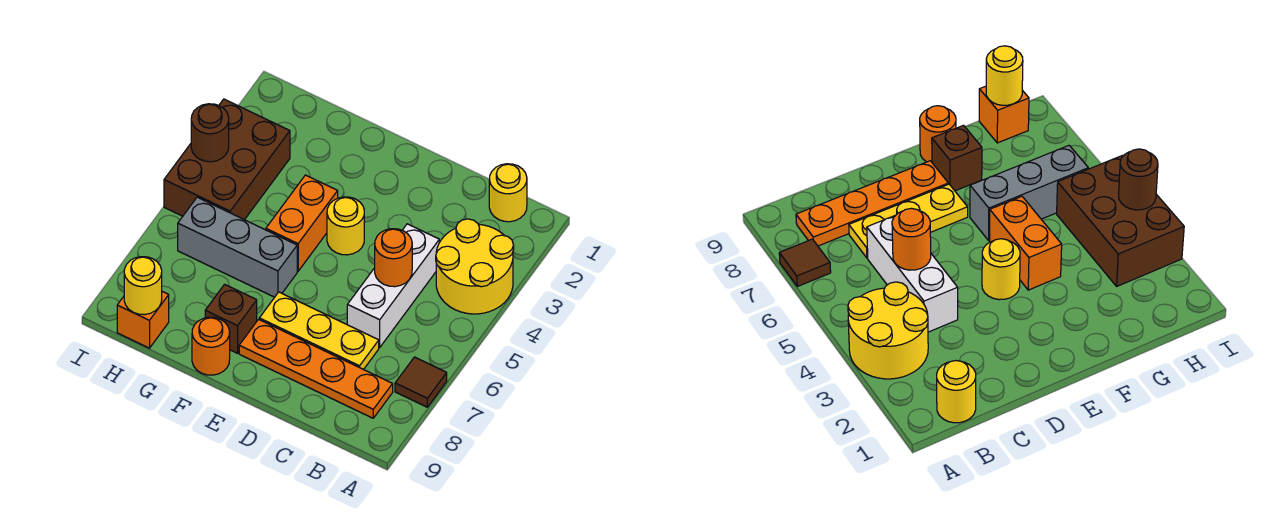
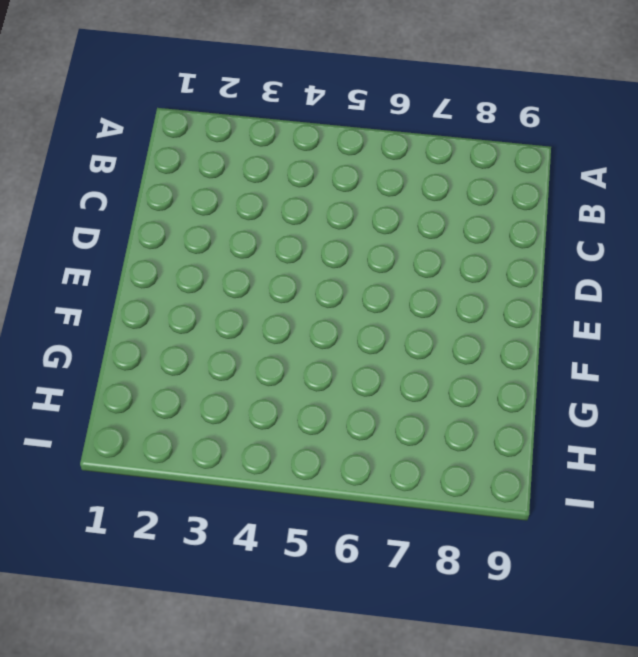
none -> yellow round brick A3:B4 level 1
none -> brown tile A7 level 1
none -> yellow round brick B1 level 1

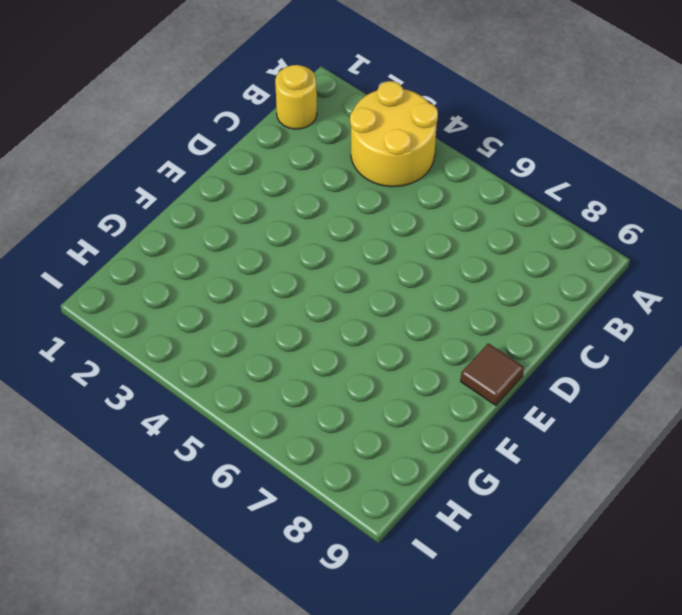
brown tile E9 level 1 -> brown tile A7 level 1
none -> orange plate B8:E8 level 1
none -> white brick C4:C6 level 1
none -> yellow plate C7:E7 level 1

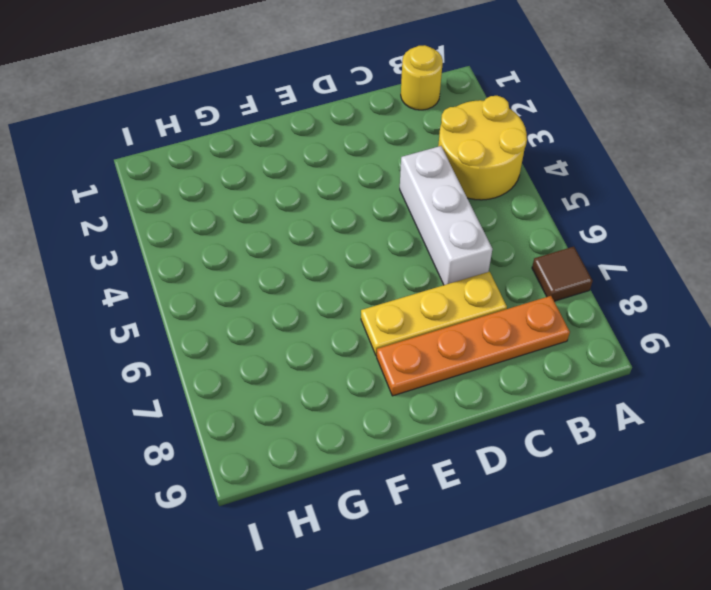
none -> yellow round brick E4 level 1
none -> orange brick F4:F5 level 1
none -> grey brick F6:H6 level 1

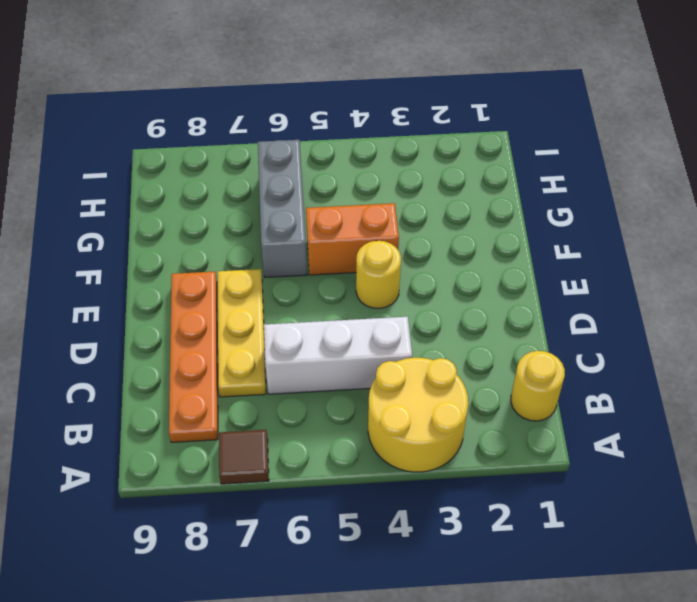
none -> brown brick F8 level 1
none -> orange round brick F9 level 1
none -> brown brick H3:I5 level 1

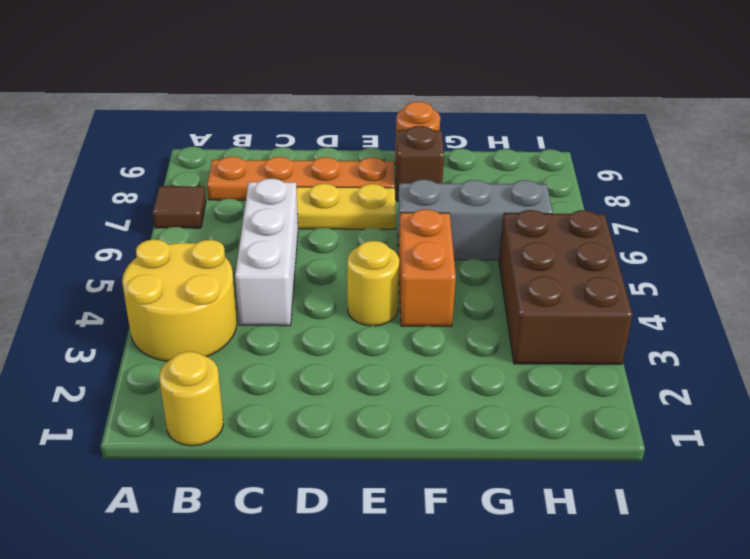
none -> orange brick H9 level 1
none -> orange round brick C5 level 2
none -> yellow round brick H9 level 2

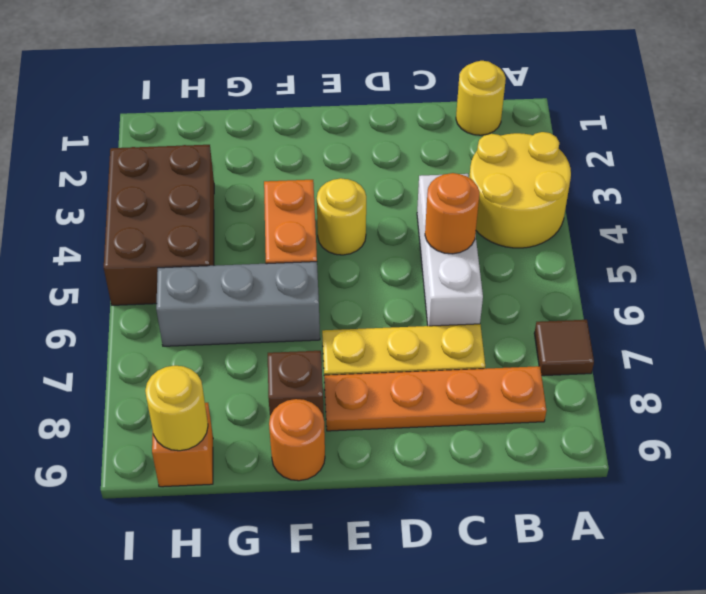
none -> brown round brick I4 level 2

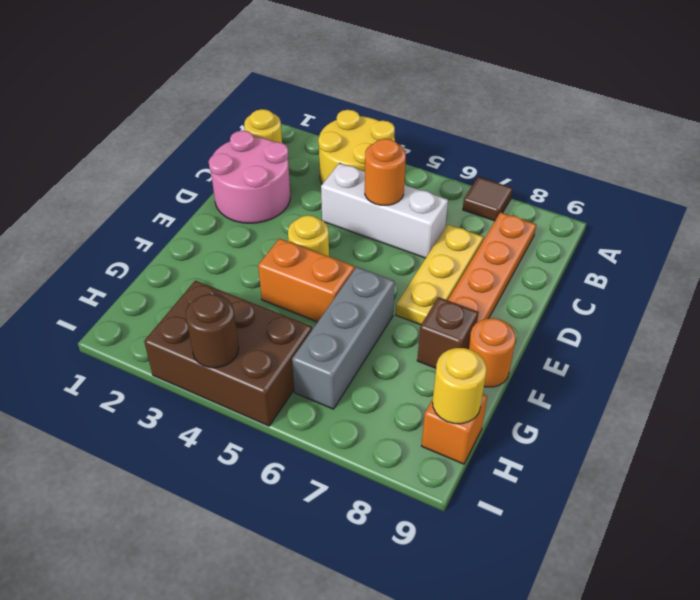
pink round brick C1:D2 level 1 -> none

